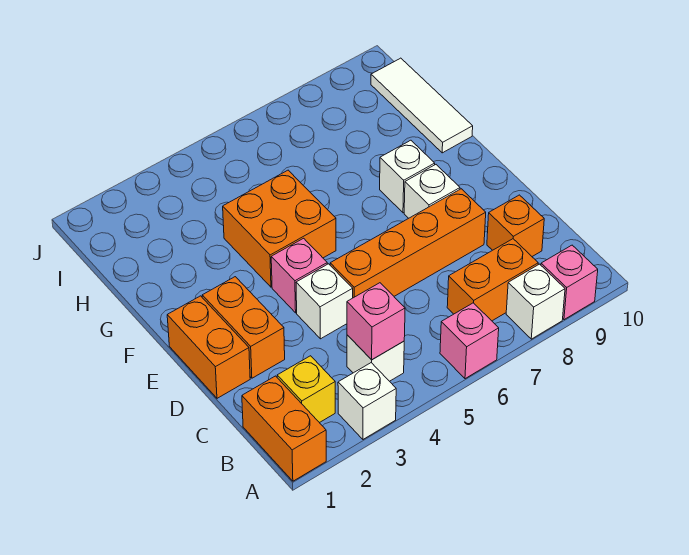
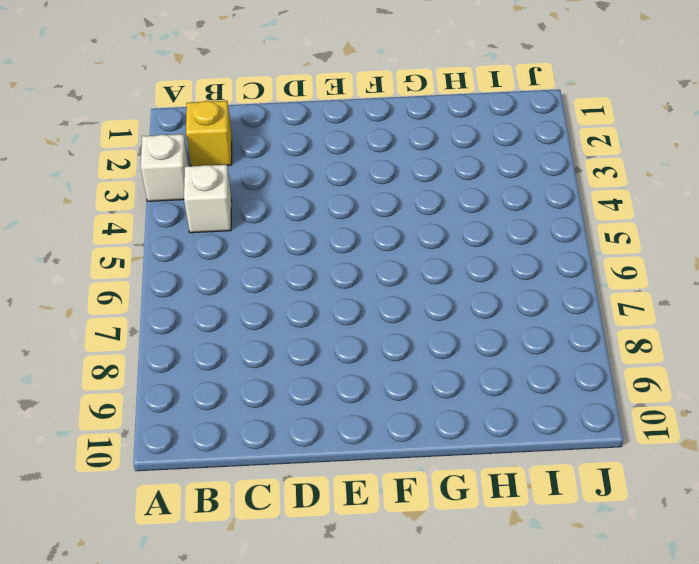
none -> orange brick A1:B1 level 1
none -> pink brick A6 level 1
none -> white brick A8 level 1

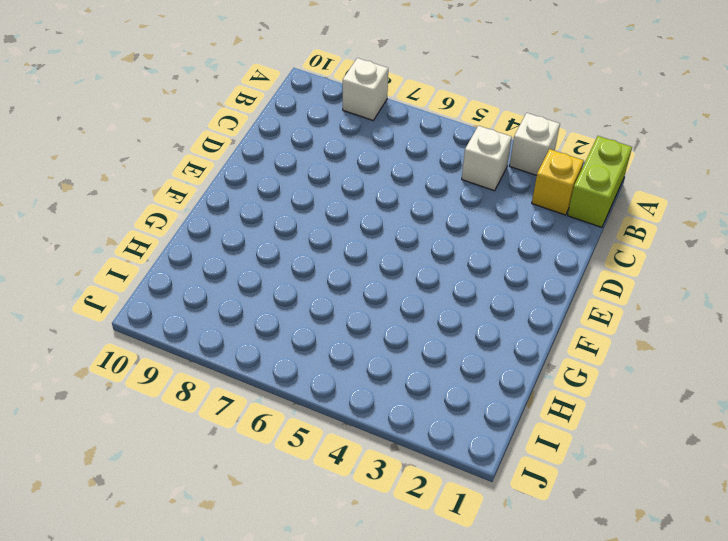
lime brick A1:B1 level 1 -> orange brick A1:B1 level 1
none -> pink brick A6 level 1
none -> pink brick A9 level 1
none -> orange brick B7:B8 level 1

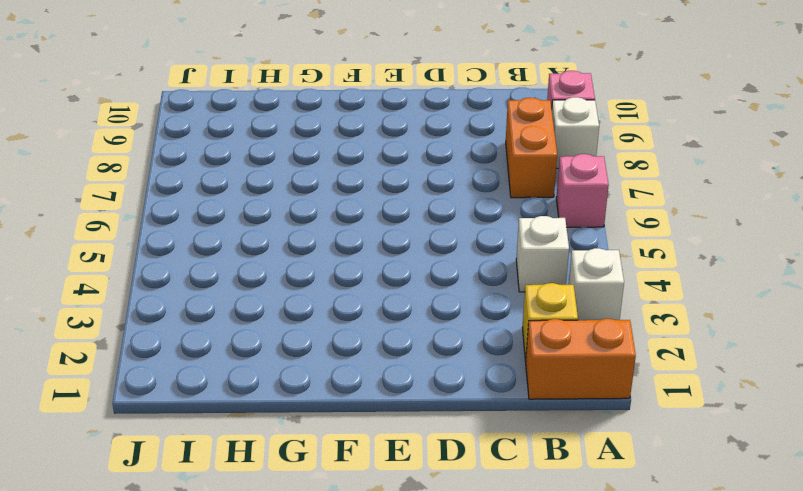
none -> orange brick C9 level 1
none -> orange brick D1:E1 level 1
none -> orange brick D2:E2 level 1

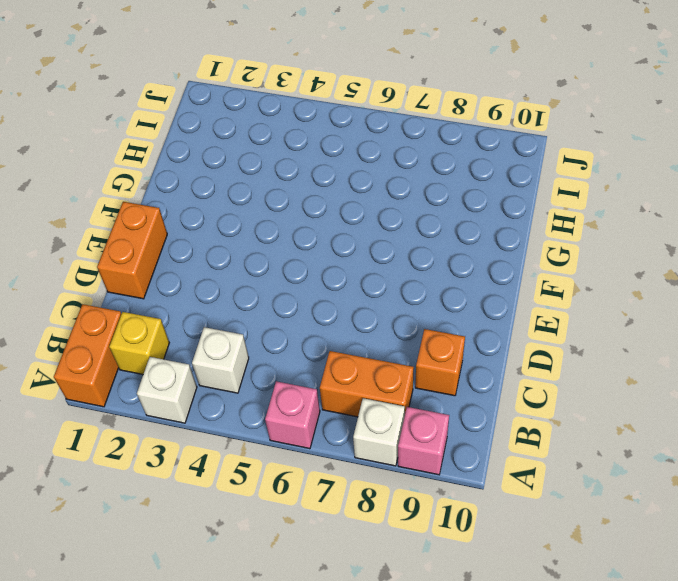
none -> orange brick D2:E2 level 1
none -> white brick D4 level 1
none -> orange brick D5:D8 level 1

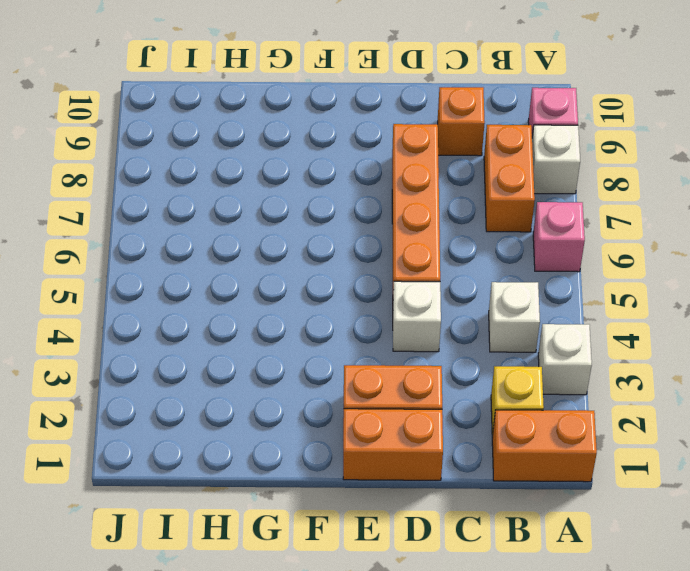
none -> pink brick E4 level 1
none -> white brick E8 level 1
none -> orange brick F4:G5 level 1

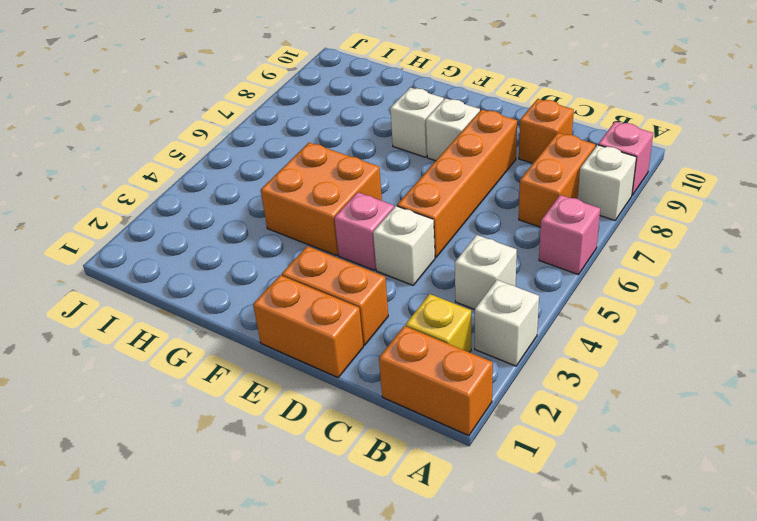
none -> white tile G10:I10 level 1
none -> pink brick B4 level 2

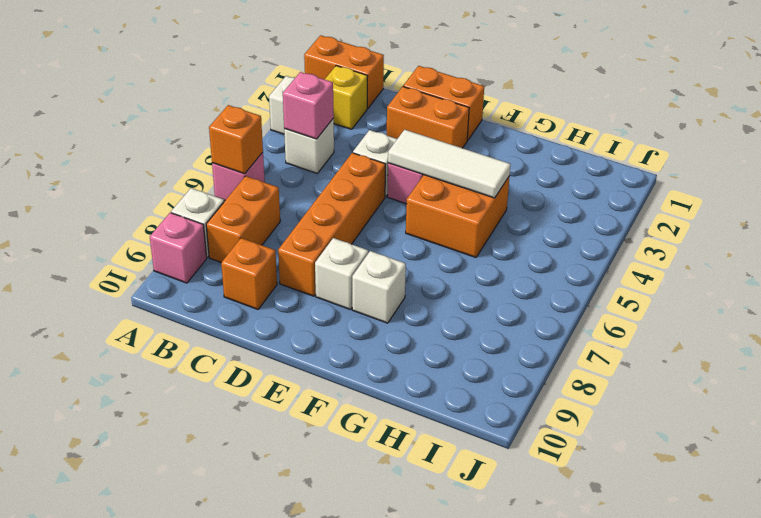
orange brick A6 level 2 -> none
white tile E4:G4 level 2 -> white tile G10:I10 level 1

